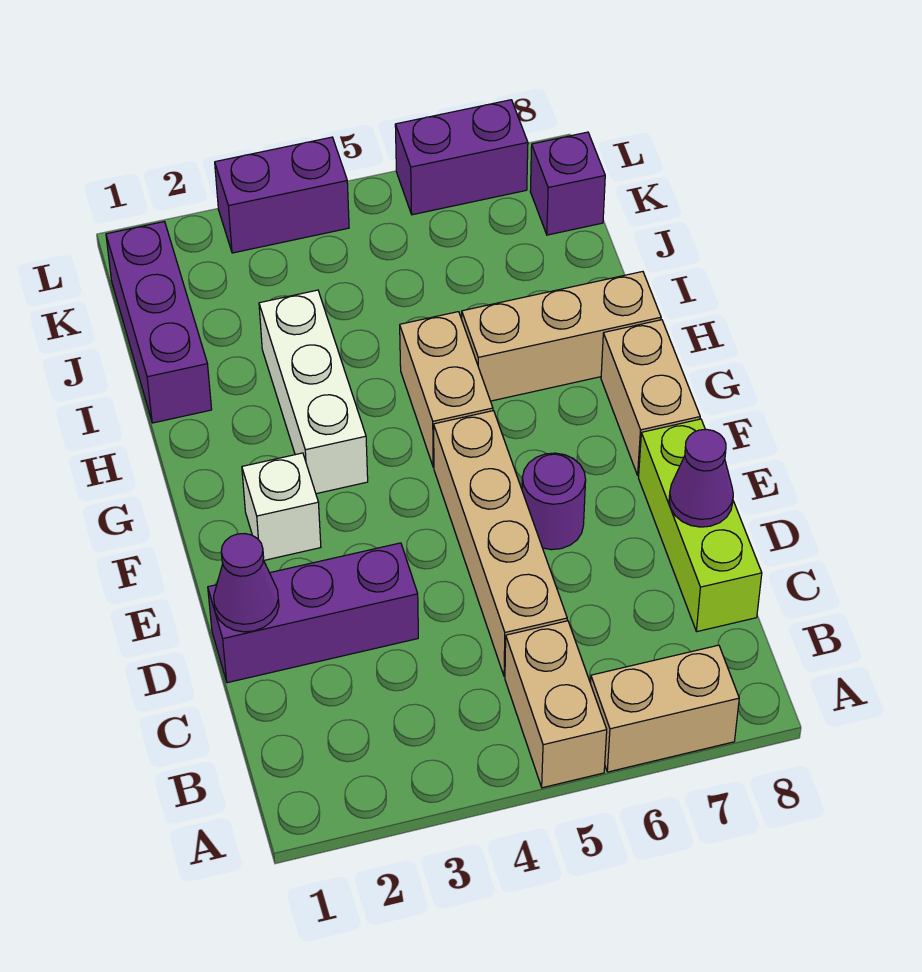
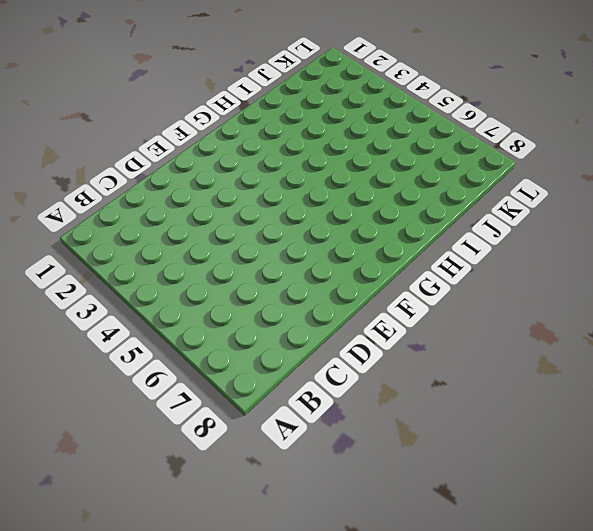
none -> tan brick A5:B5 level 1
none -> tan brick A6:A7 level 1
none -> tan brick C5:F5 level 1

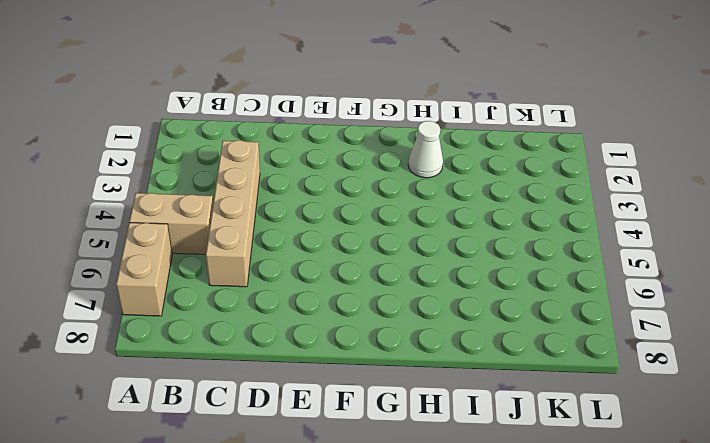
tan brick C3:C6 level 1 -> tan brick C5:F5 level 1
white cone H2 level 1 -> none
none -> lime brick C8:E8 level 1
none -> purple brick D1:D3 level 1
none -> purple round brick E6 level 1

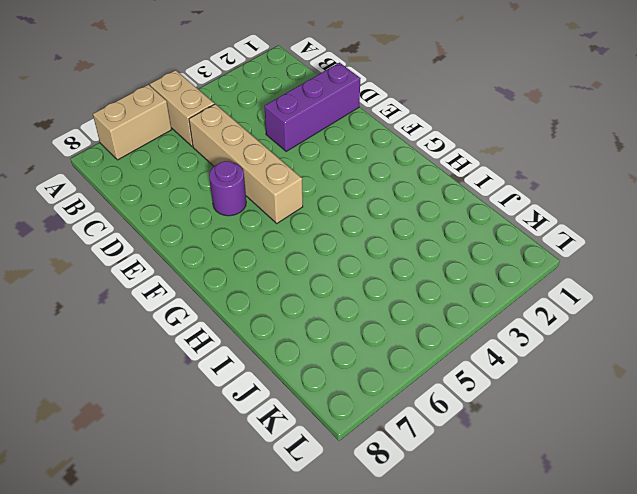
none -> lime brick C8:E8 level 1
none -> white brick F2 level 1
none -> tan brick F8:G8 level 1

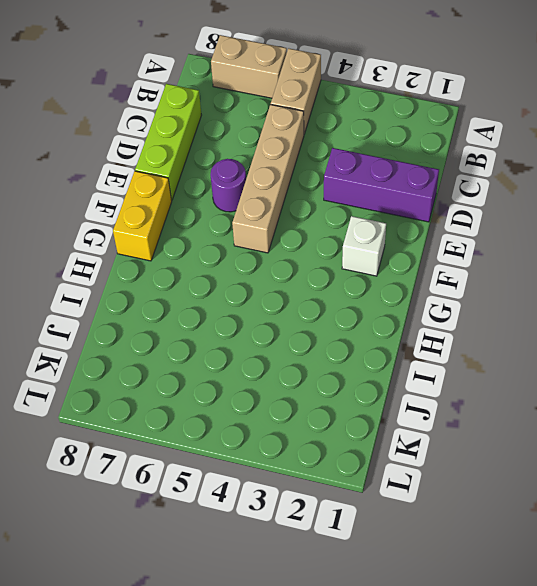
yellow brick F8:G8 level 1 -> tan brick F8:G8 level 1
none -> white brick G3:I3 level 1
none -> tan brick G5:H5 level 1
none -> tan brick H6:H8 level 1

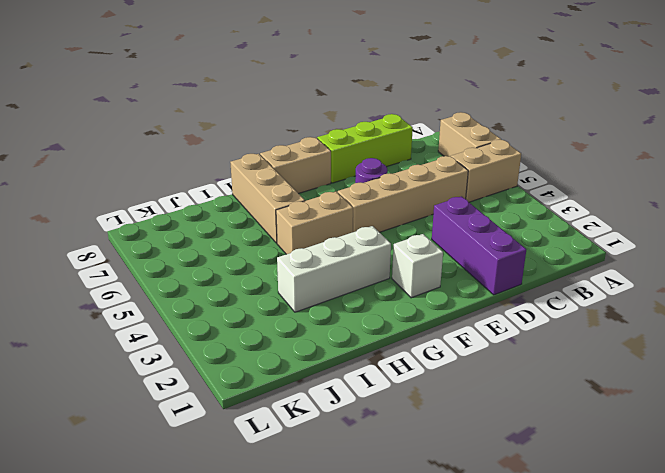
none -> purple brick I1:K1 level 1
none -> purple brick K8 level 1
none -> purple brick L3:L4 level 1

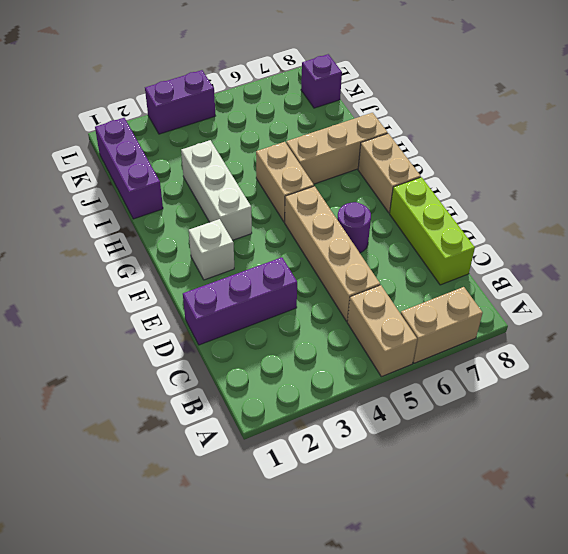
none -> purple brick L6:L7 level 1
none -> purple cone D1 level 2
none -> purple cone D8 level 2

